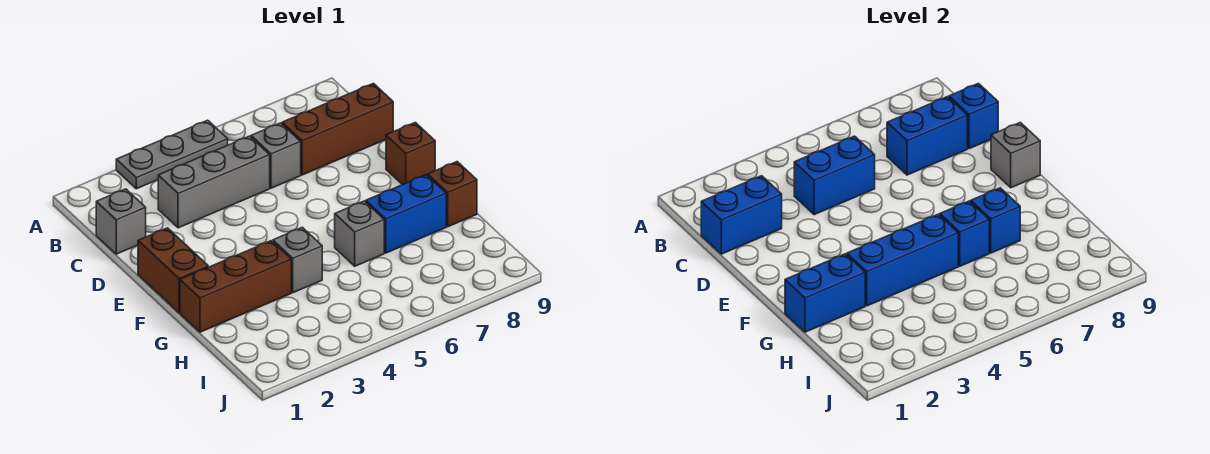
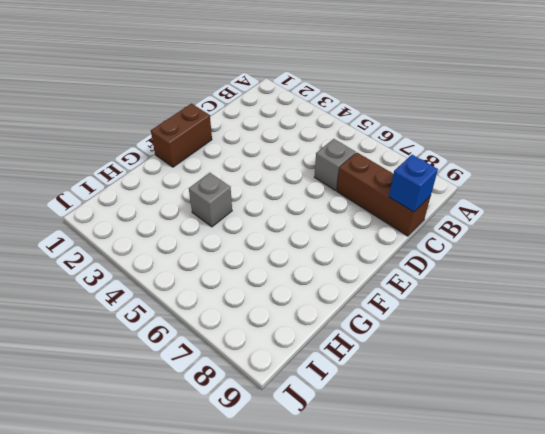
none -> grey plate A3:A5 level 1
none -> grey brick C1 level 1
none -> grey brick C3:C5 level 1

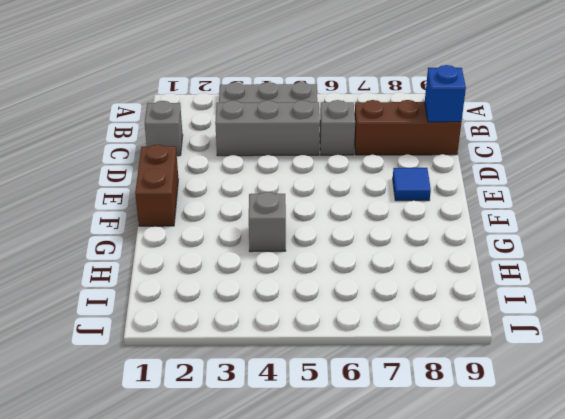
blue tile E8 level 1 -> none
none -> brown brick E9 level 1
none -> brown brick G1:G3 level 1
none -> grey brick G6 level 1

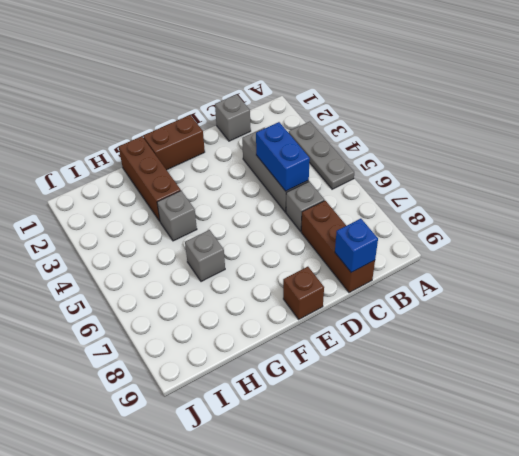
none -> blue brick G7:G8 level 1
none -> brown brick G9 level 1
none -> blue brick C1:C2 level 2

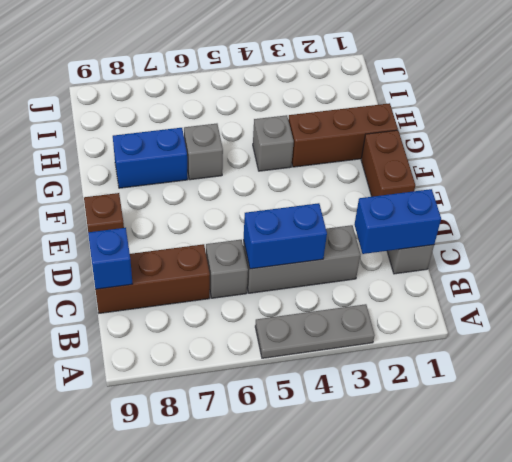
none -> brown brick G9 level 1
none -> blue brick C7:C8 level 2
none -> grey brick E9 level 2

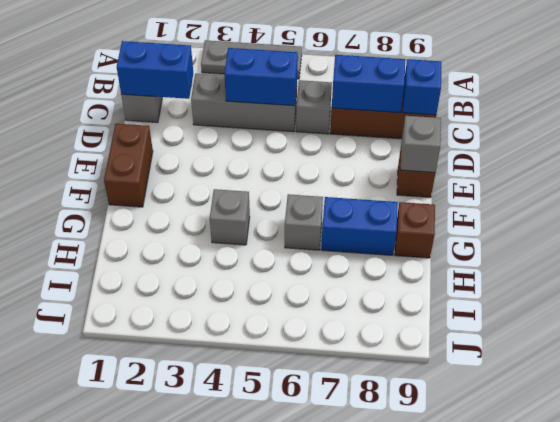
none -> brown brick G1:G3 level 1
none -> blue brick G1:G2 level 2
none -> blue brick G3:G5 level 2

